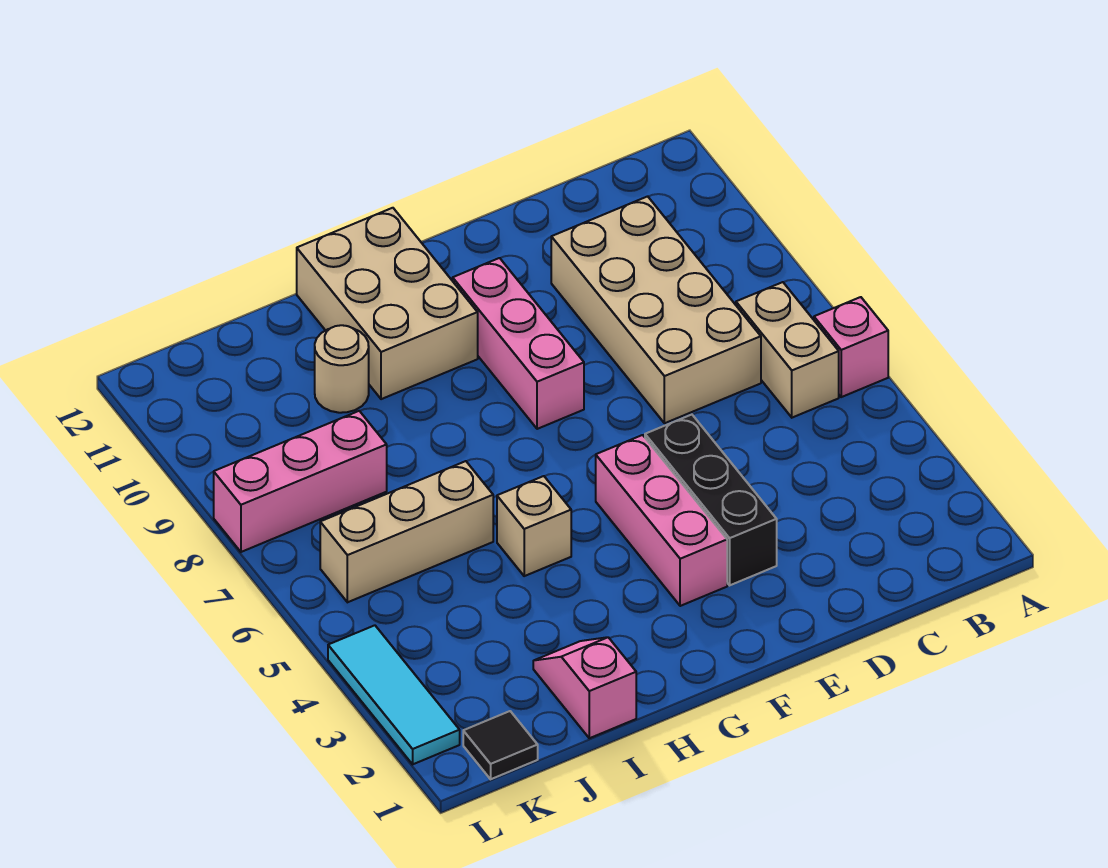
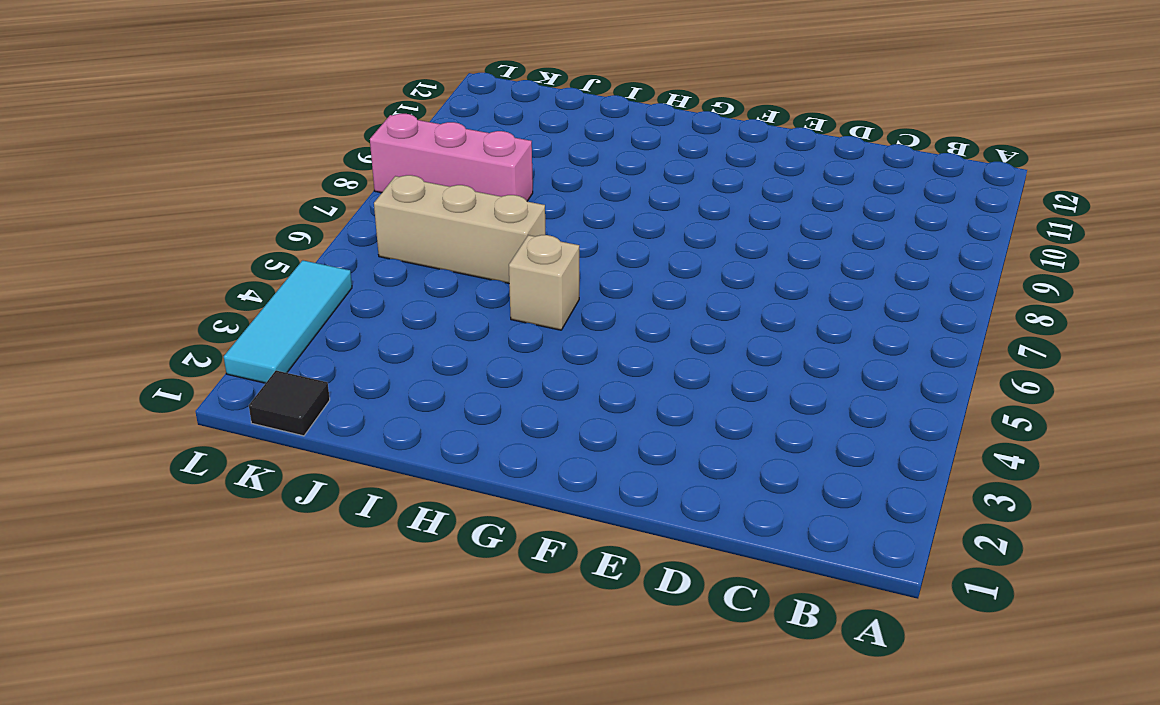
none -> pink brick A6 level 1
none -> tan brick B6:B7 level 1
none -> tan brick C7:D10 level 1

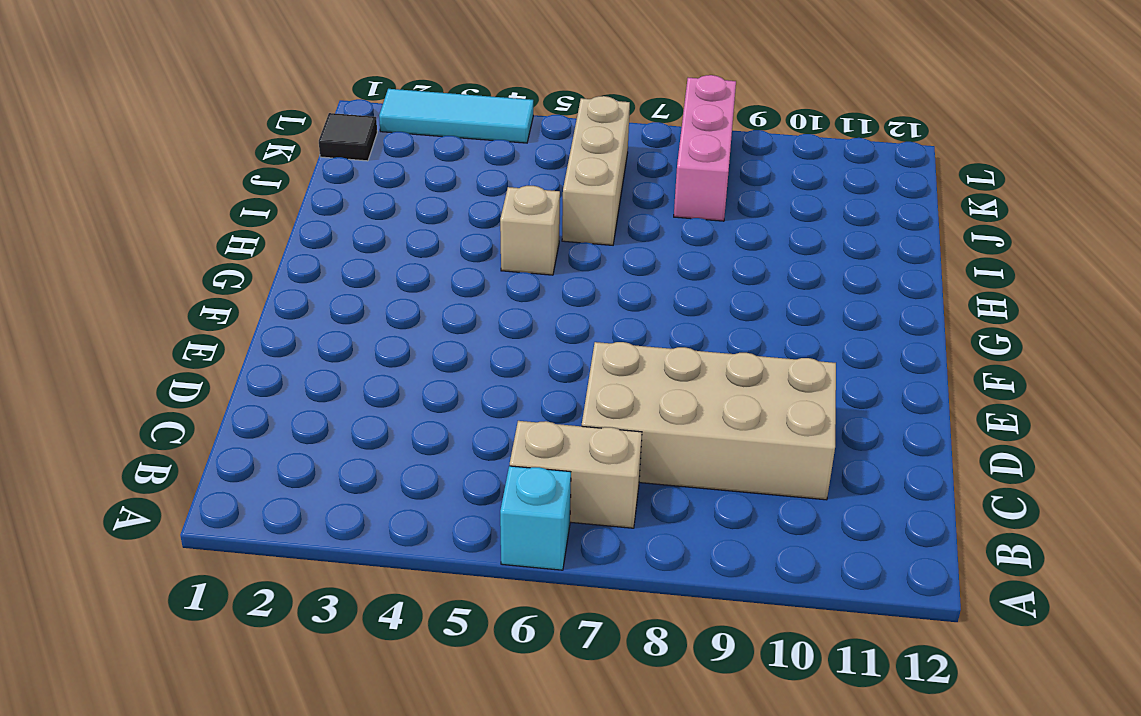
cyan brick A6 level 1 -> pink brick A6 level 1
none -> black brick E3:E5 level 1
none -> pink brick F3:F5 level 1
none -> pink brick F8:F10 level 1

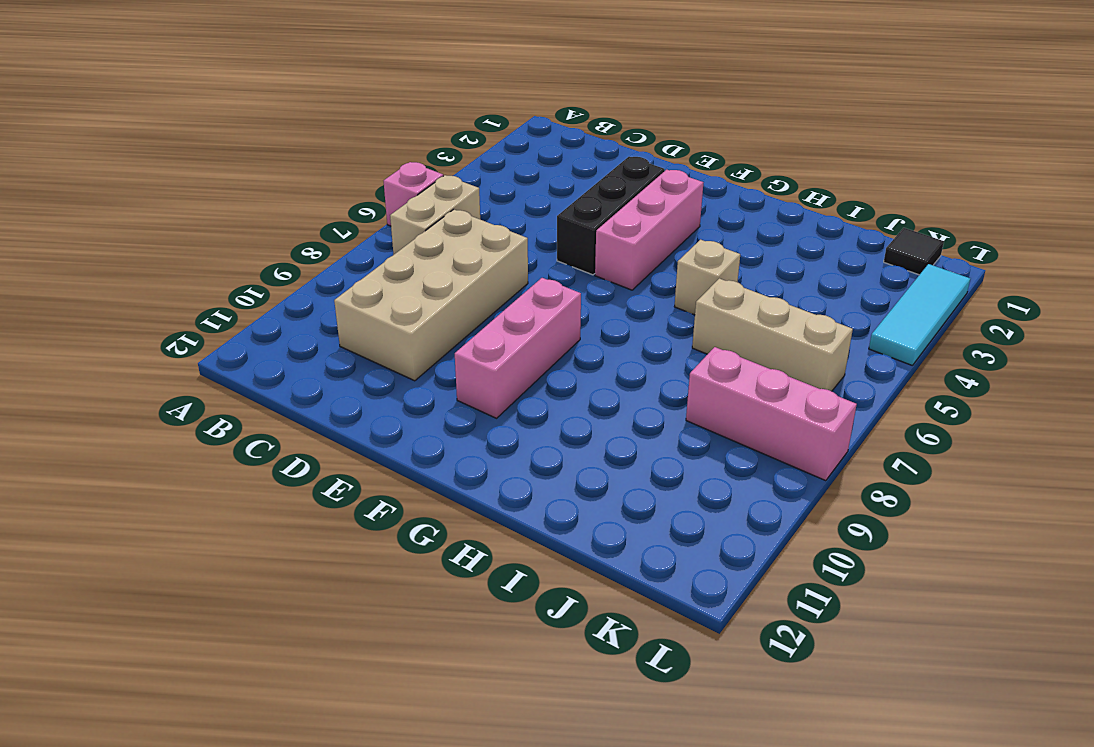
none -> tan brick G10:H12 level 1
none -> pink slope I1:I2 level 1 top 1
none -> tan round brick I10 level 1

